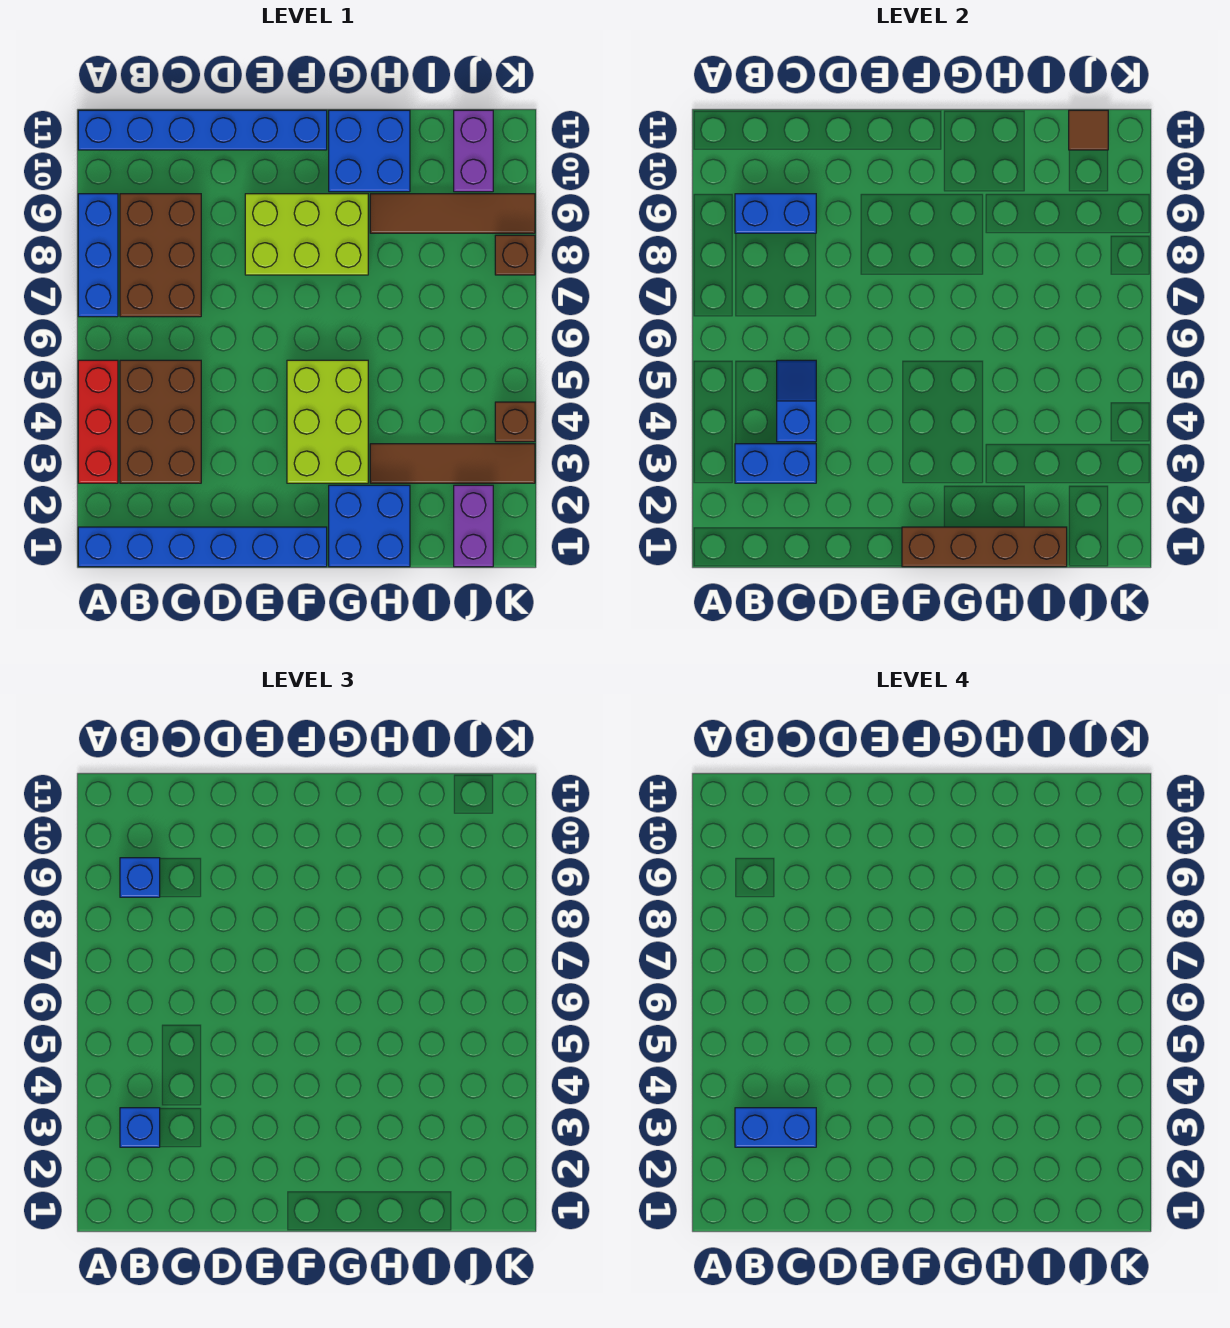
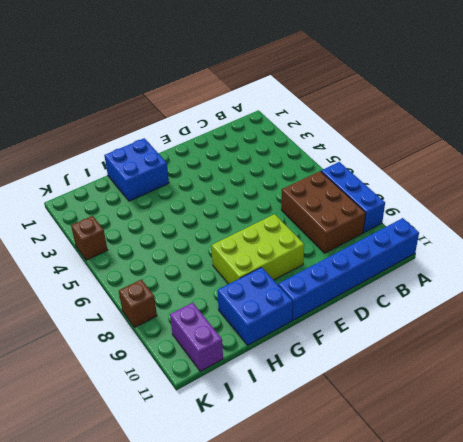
none -> blue brick A1:F1 level 1
none -> red brick A3:A5 level 1
none -> brown brick B3:C5 level 1

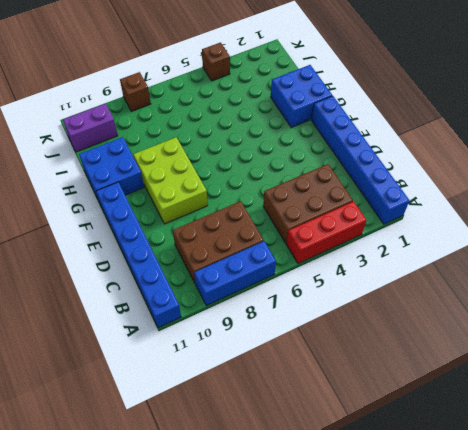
none -> lime brick F3:G5 level 1
none -> brown tile H3:K3 level 1
none -> brown tile H9:K9 level 1

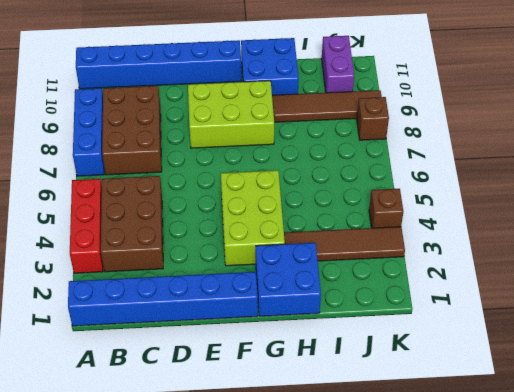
none -> purple brick J1:J2 level 1
none -> blue brick B3:C3 level 2
none -> blue brick B9:C9 level 2

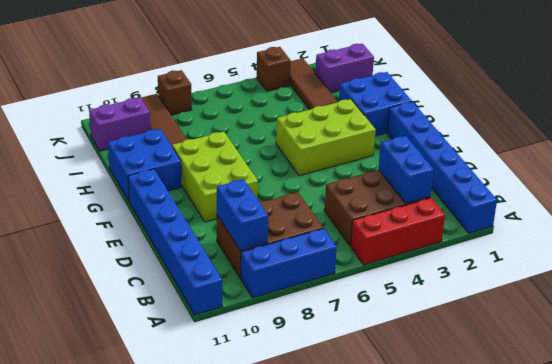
none -> blue slope C4:C5 level 2 top 4
none -> brown brick F1:I1 level 2
none -> brown tile J11 level 2

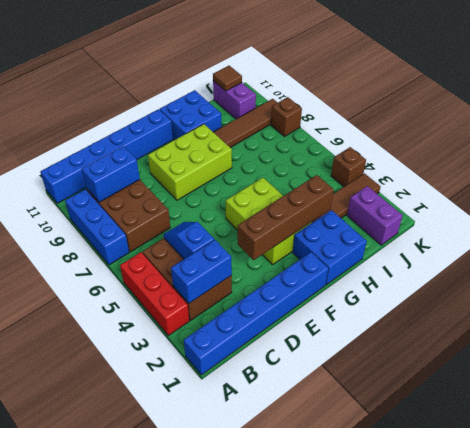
brown brick E3:H3 level 2 -> brown brick F1:I1 level 2
none -> blue brick B3 level 3
none -> blue brick B9 level 3
none -> blue brick B3:C3 level 4

